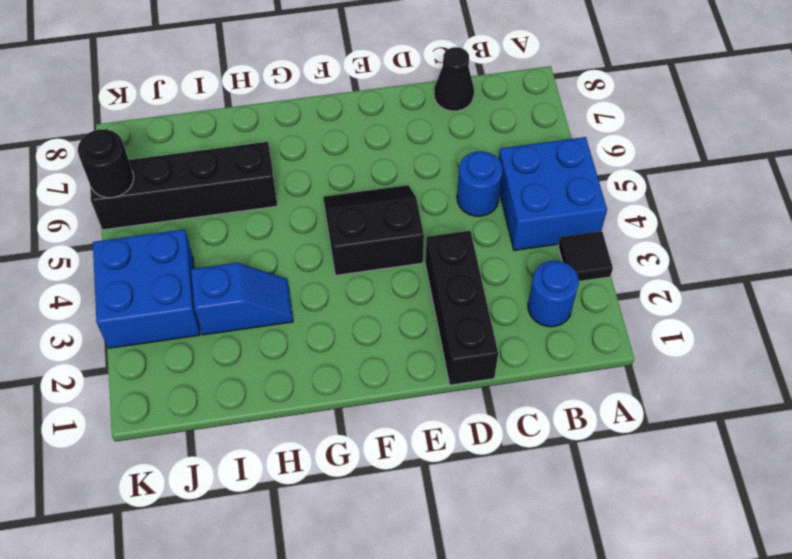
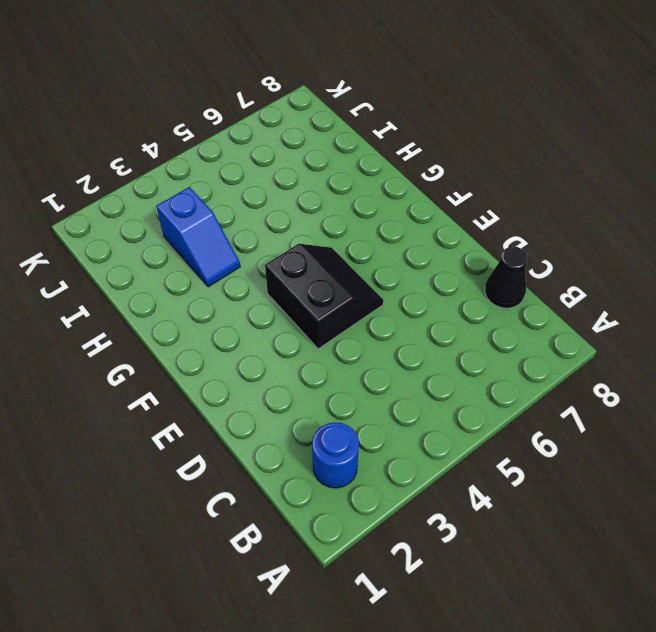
none -> black tile A3 level 1
none -> blue brick A4:B5 level 1

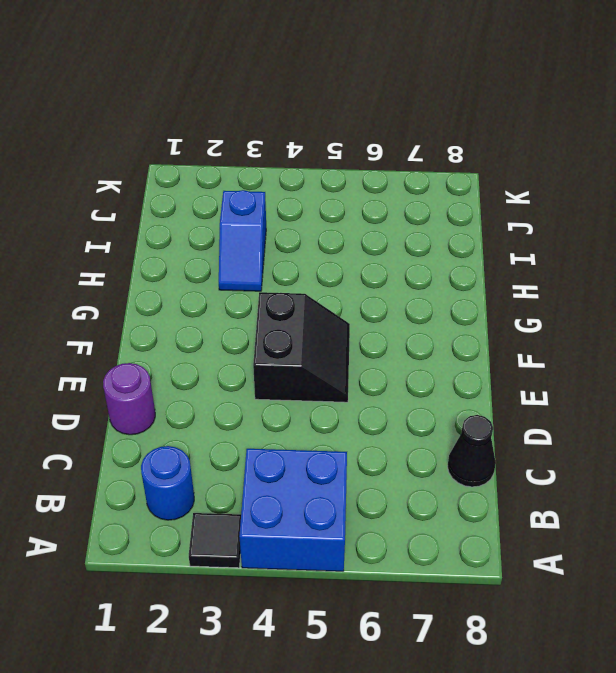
purple round brick D1 level 1 -> black brick D1:D3 level 1
none -> blue round brick C5 level 1
none -> black brick H6:K6 level 1

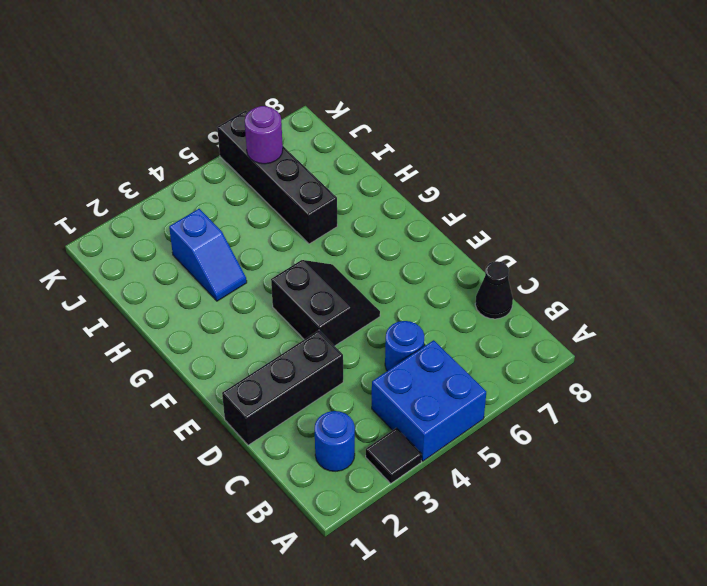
purple round brick J6 level 2 -> none
none -> blue brick J3:K4 level 1
none -> black round brick K6 level 2

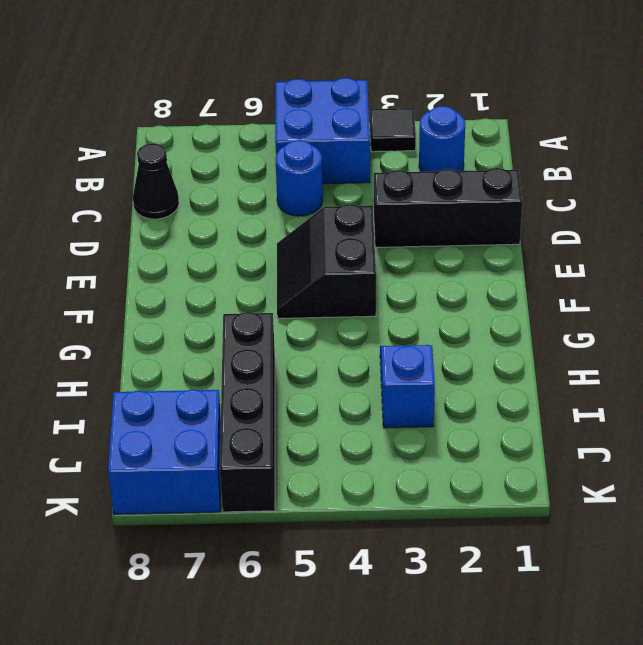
blue brick J7:K8 level 1 -> blue brick J3:K4 level 1
none -> black round brick K6 level 2

